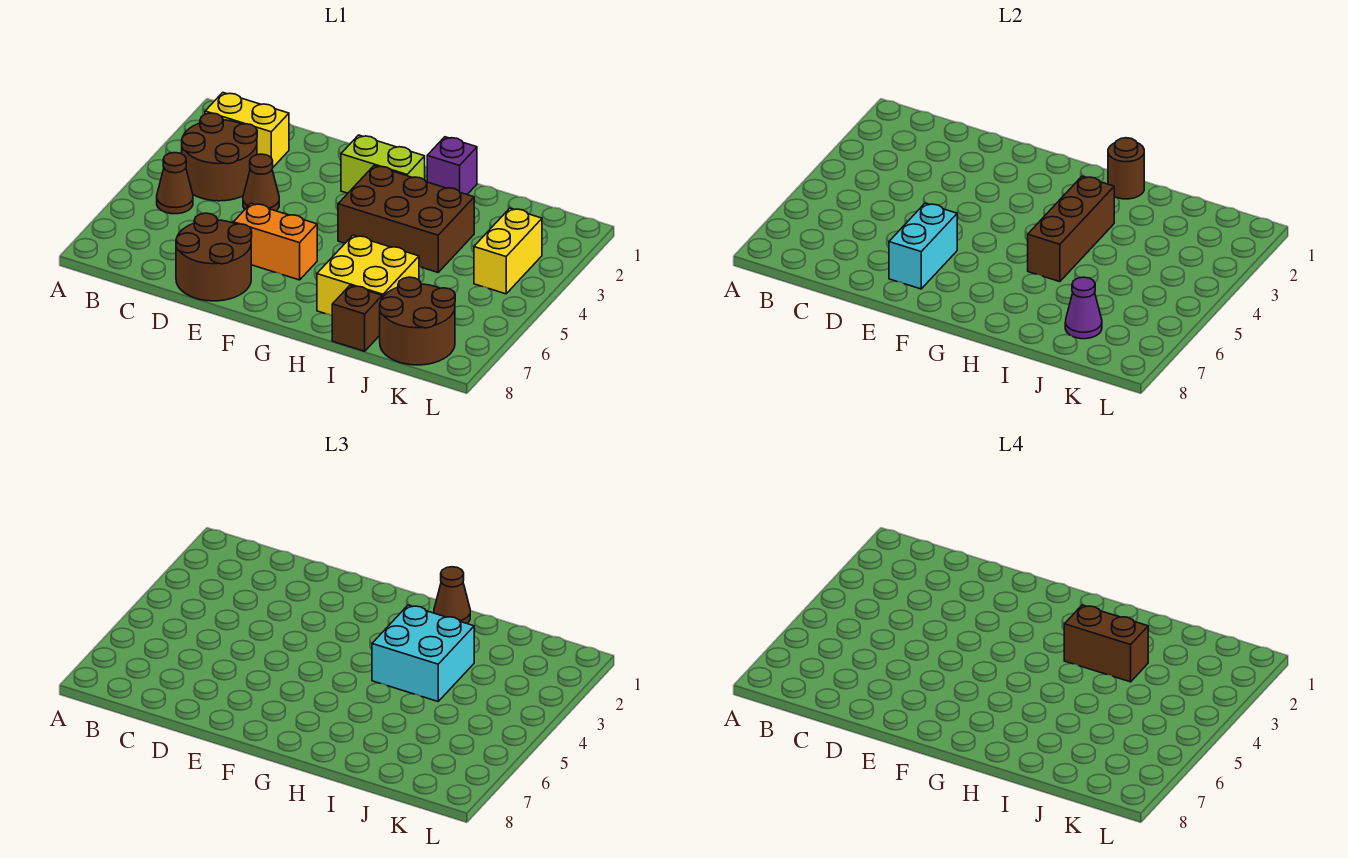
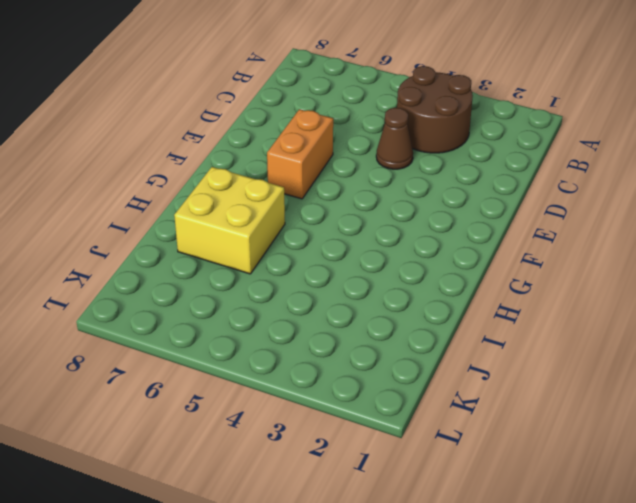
none -> yellow brick B2:C2 level 1
none -> brown cone B5 level 1
none -> brown round brick D7:E8 level 1

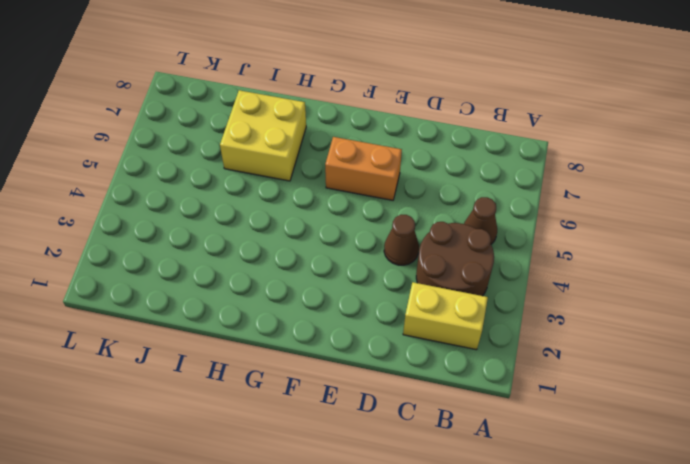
none -> brown round brick D7:E8 level 1
none -> lime brick F2:G2 level 1
none -> brown brick G3:I4 level 1

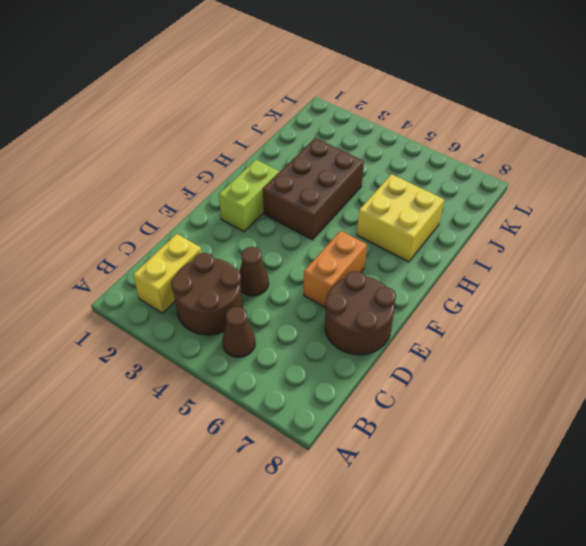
none -> purple brick H1 level 1
none -> brown brick I8 level 1
none -> brown round brick J7:K8 level 1

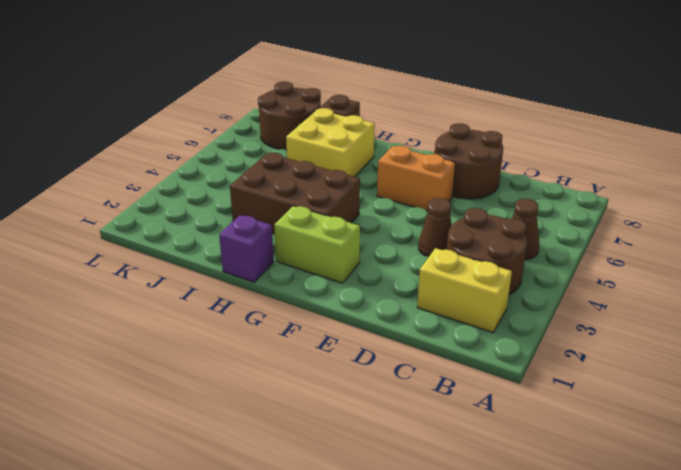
none -> yellow brick K3:K4 level 1
none -> cyan brick E6:E7 level 2
none -> brown round brick H1 level 2

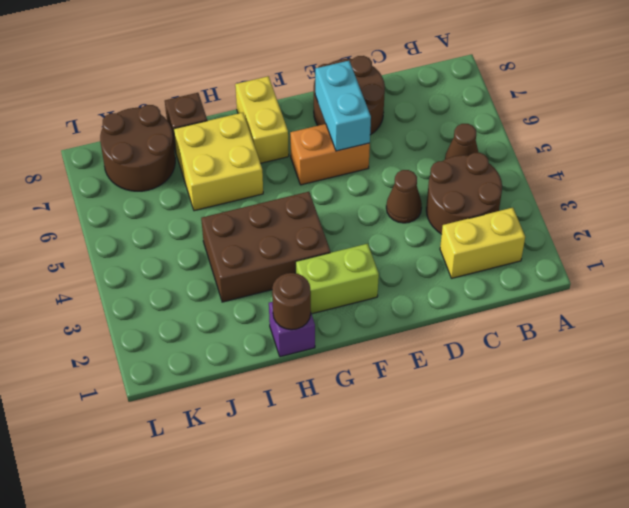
yellow brick G7:G8 level 1 -> yellow brick K3:K4 level 1
none -> brown brick H3:H5 level 2
none -> purple cone J7 level 2
none -> brown cone H1 level 3

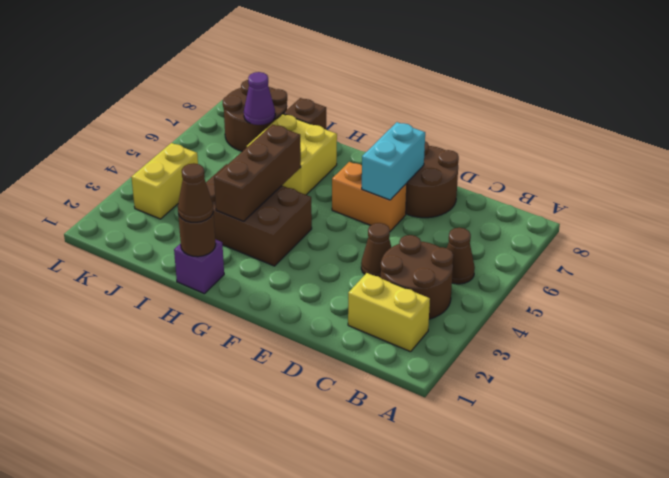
none -> lime brick F2:G2 level 1
none -> cyan brick H3:I4 level 3
none -> brown brick H3:I3 level 4

